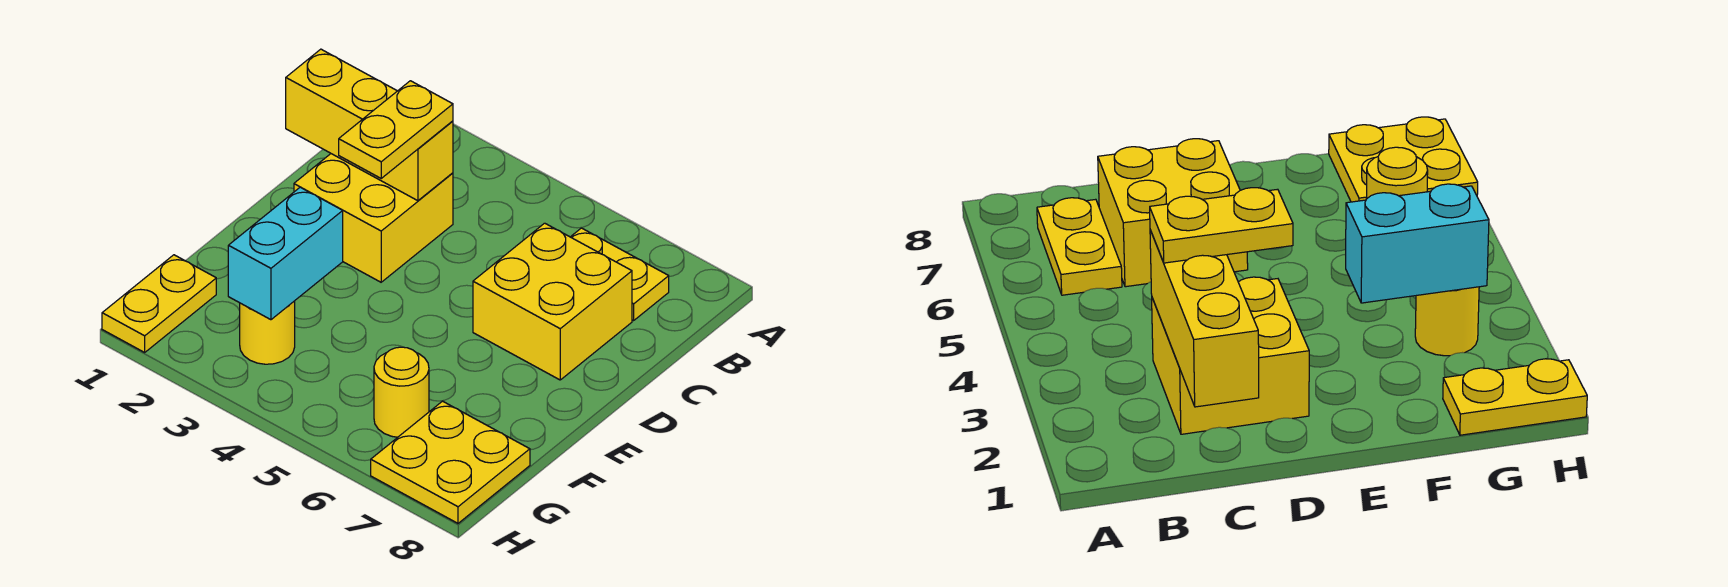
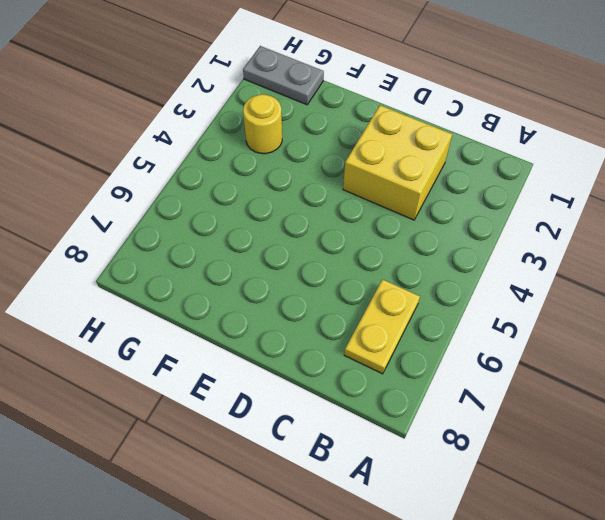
grey plate G1:H1 level 1 -> yellow plate G1:H1 level 1
none -> yellow brick C6:D7 level 1
none -> yellow round brick G6 level 1

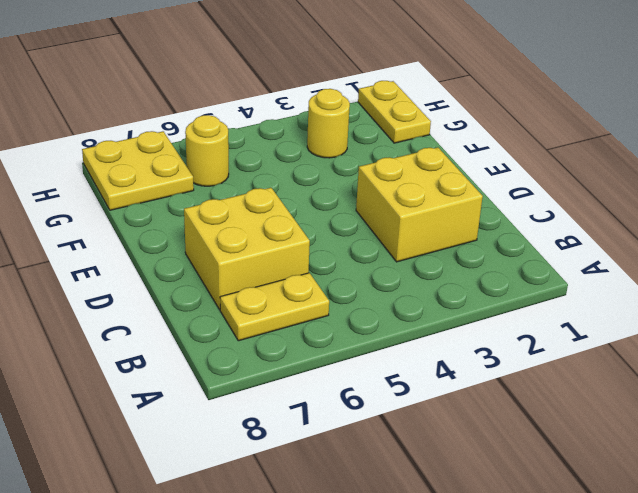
none -> yellow brick C1:C3 level 2
none -> cyan brick F3:G3 level 2

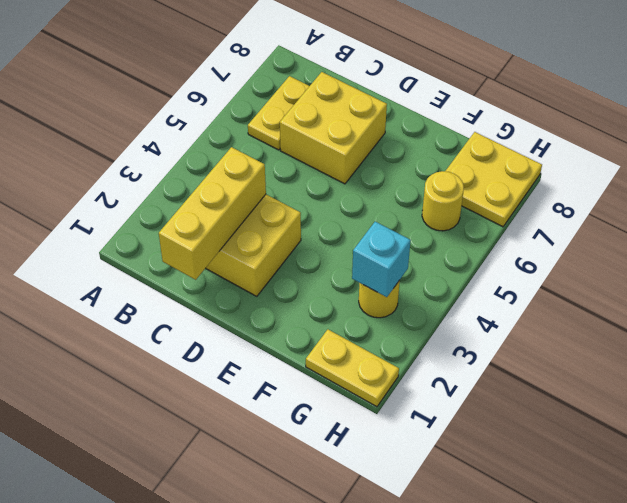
cyan brick G3 level 2 -> cyan brick F3:G3 level 2
none -> yellow plate C3:D3 level 3

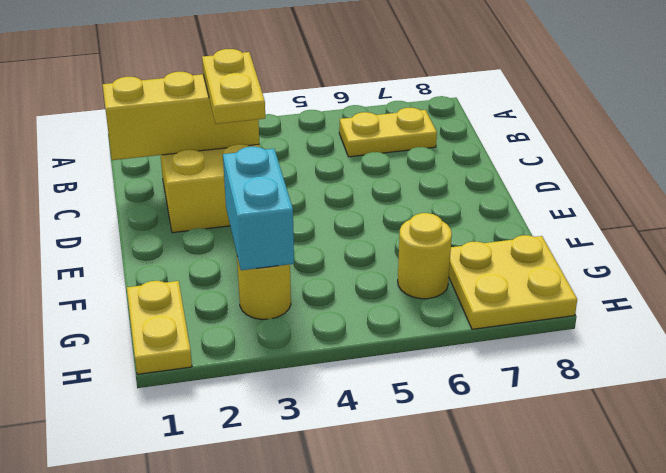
none -> yellow brick C6:D7 level 1

